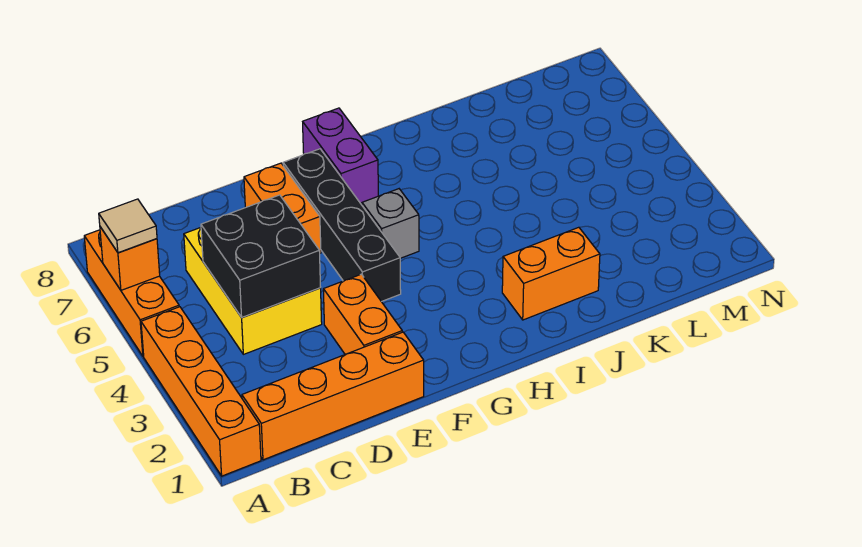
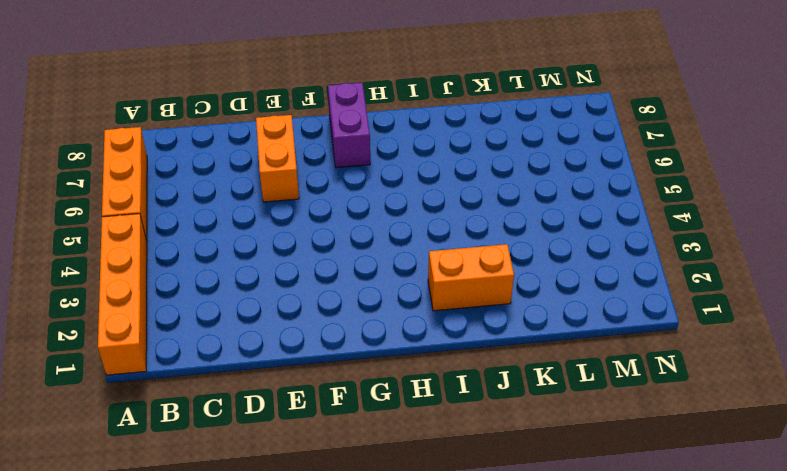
none -> orange brick B1:E1 level 1
none -> yellow brick C4:D6 level 1
none -> orange brick E2:E3 level 1

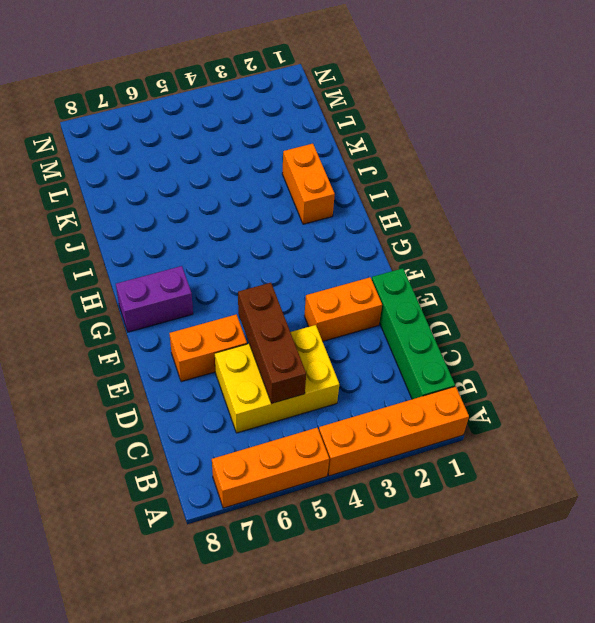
green brick B1:E1 level 1 -> orange brick B1:E1 level 1
brown brick C5:E5 level 2 -> black brick C4:D5 level 2
none -> black brick F4:F7 level 1
none -> grey brick G5 level 1
none -> orange brick A6 level 2

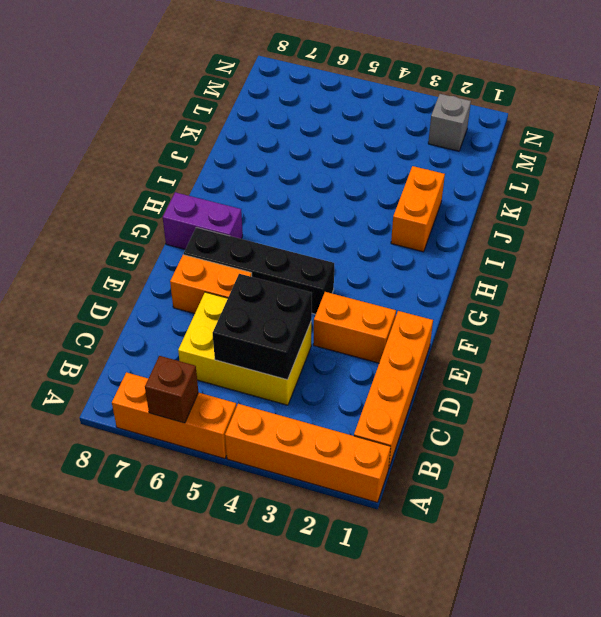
brown brick A6 level 2 -> orange brick A6 level 2
grey brick M2 level 1 -> grey brick G5 level 1
none -> tan tile A6 level 3

